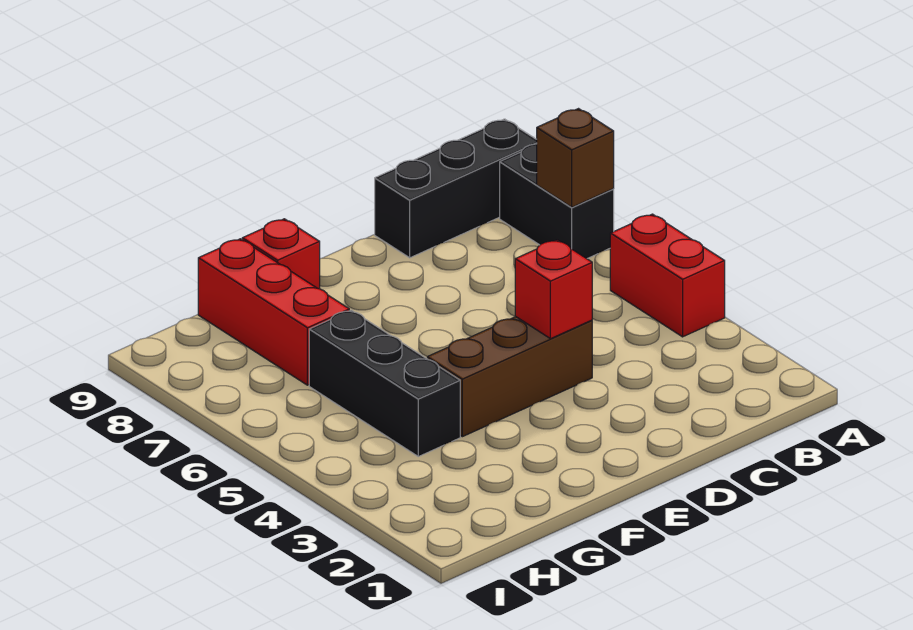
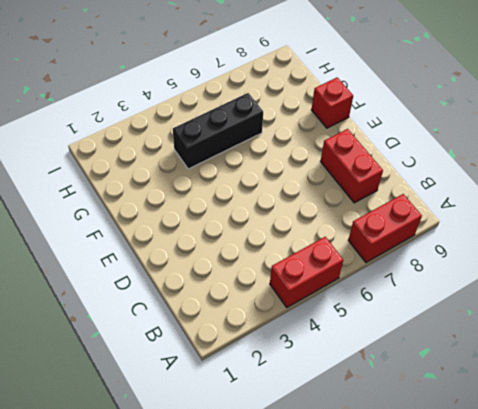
red brick A7:A8 level 1 -> black brick A7:A8 level 1
red brick C8:D8 level 1 -> none
none -> black brick A9:C9 level 1
none -> brown brick D4:F4 level 1

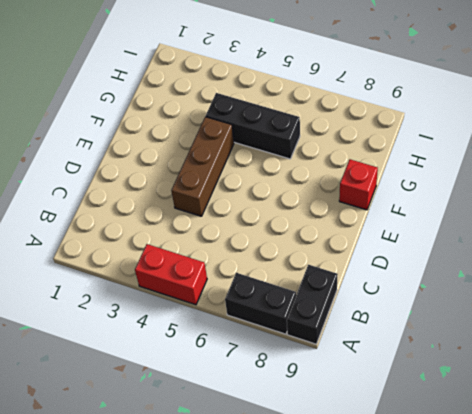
black brick A9:B9 level 1 -> black brick A9:C9 level 1
none -> red brick G7:G9 level 1
none -> brown brick A7 level 2

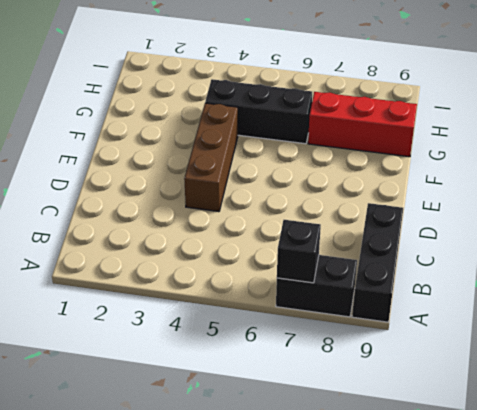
black brick A7 level 2 -> brown brick A7 level 2
none -> red brick A4:A5 level 1
none -> red brick F9 level 1

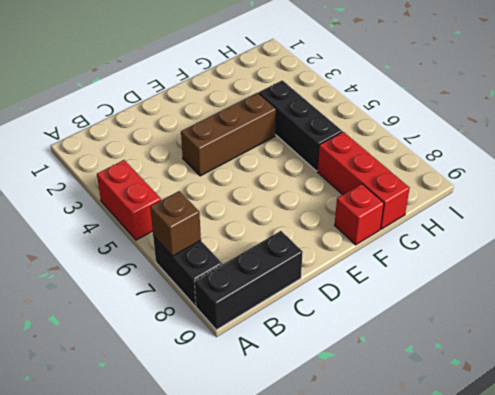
none -> red brick D4 level 2

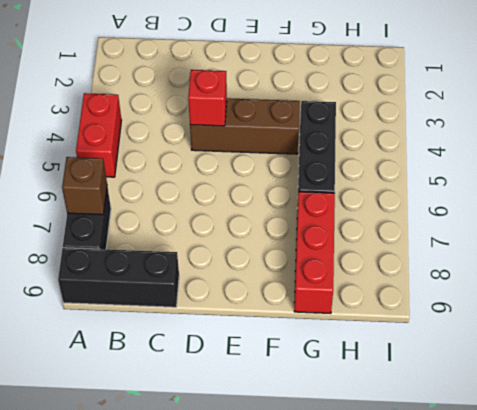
none -> red brick F9 level 1

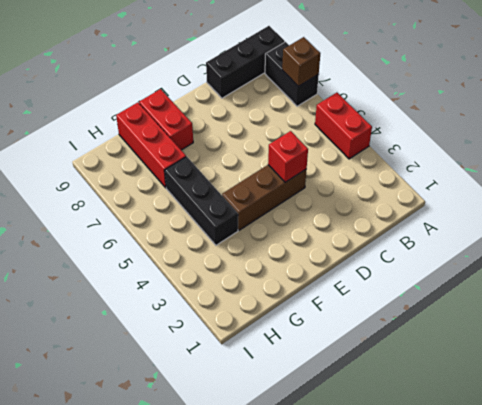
red brick F8:F9 level 1 -> red brick F9 level 1

